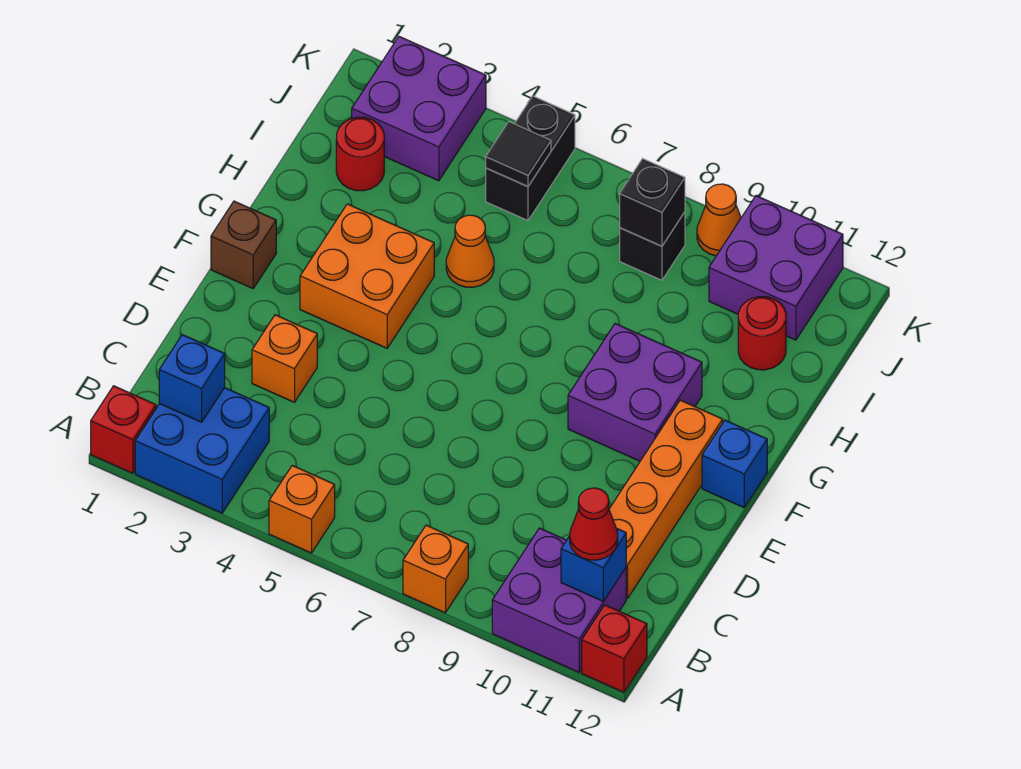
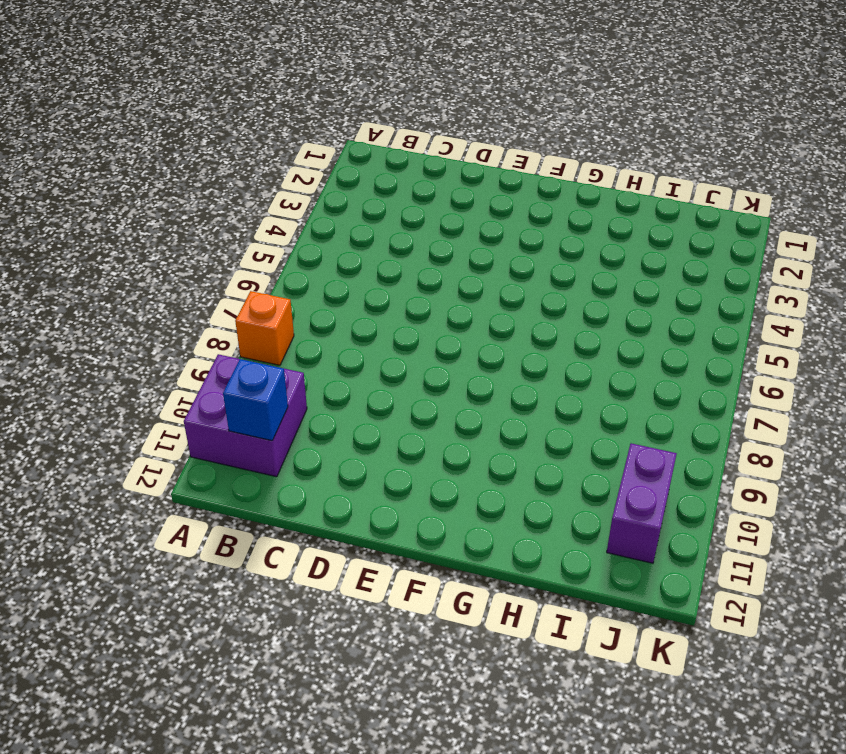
purple brick J10:J11 level 1 -> purple brick J10:K11 level 1
none -> red brick A1 level 1
none -> blue brick A2:B3 level 1
none -> orange brick A5 level 1

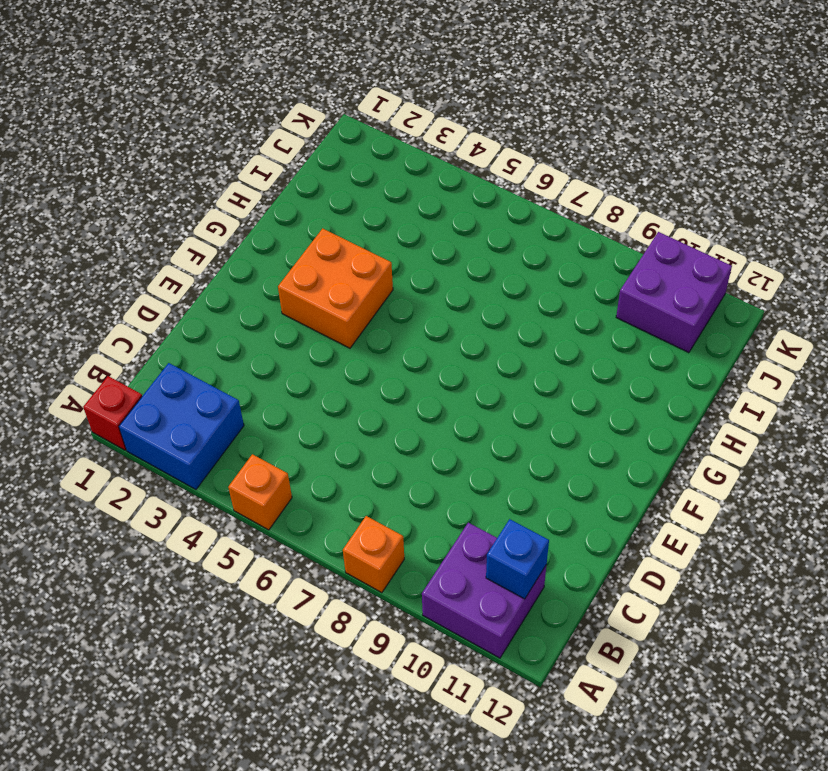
none -> red brick A12 level 1
none -> orange brick C11:F11 level 1
none -> orange brick D3 level 1

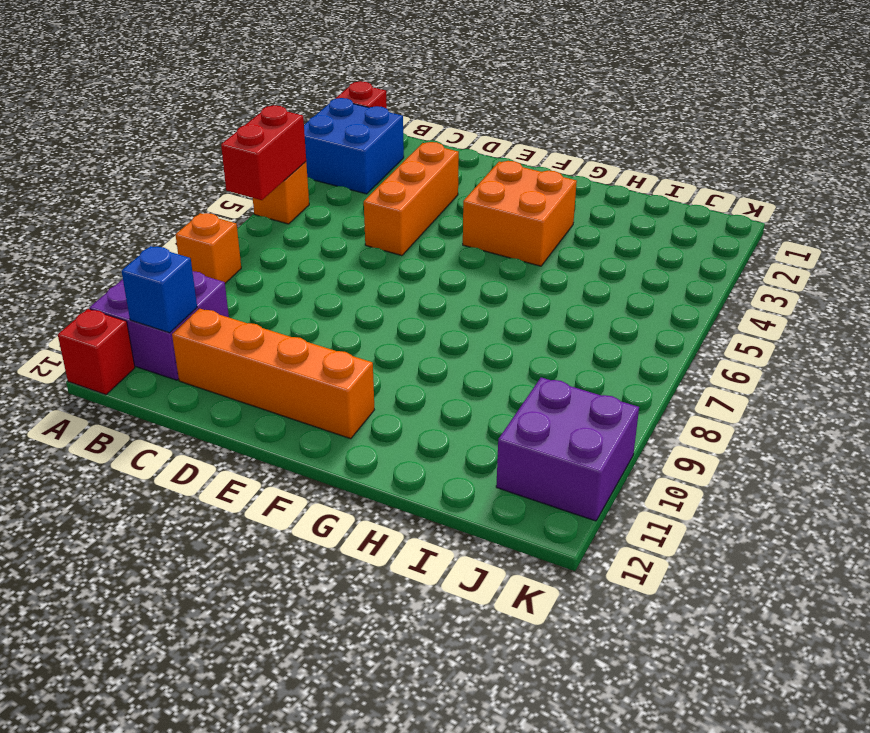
red brick A5:A6 level 2 -> none
orange brick D3:D5 level 1 -> orange brick D3 level 1
none -> brown brick F1 level 1
none -> purple brick F9:G10 level 1
none -> blue brick F12 level 1

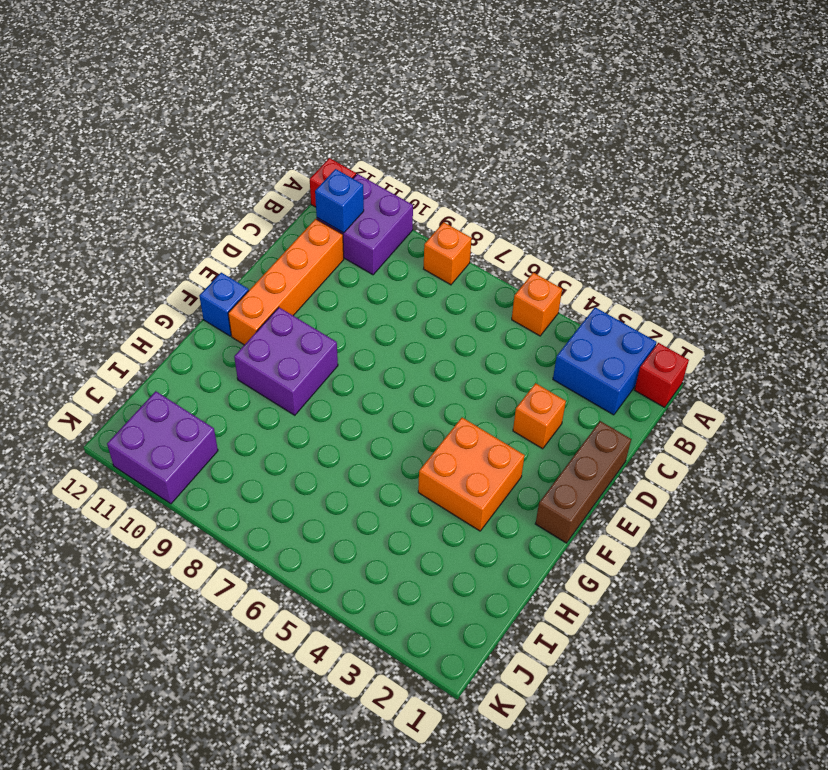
brown brick D1:F1 level 1 -> brown brick F1 level 1
none -> orange cone H5 level 1
none -> red round brick I2 level 1
none -> red round brick I11 level 1

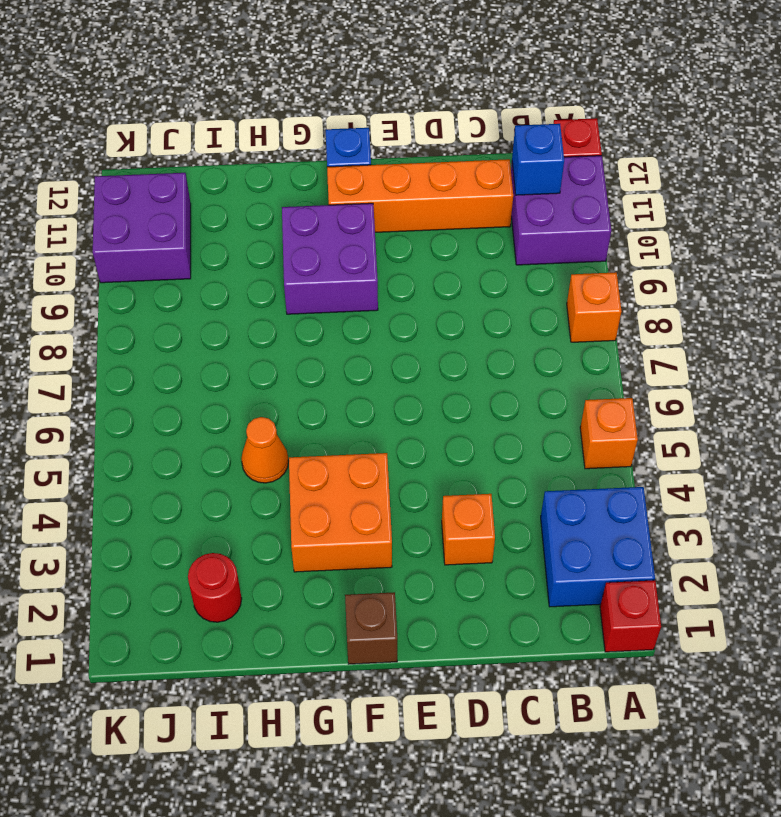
none -> red round brick I11 level 1
none -> purple brick J2:K3 level 1
none -> black brick J5:K5 level 1

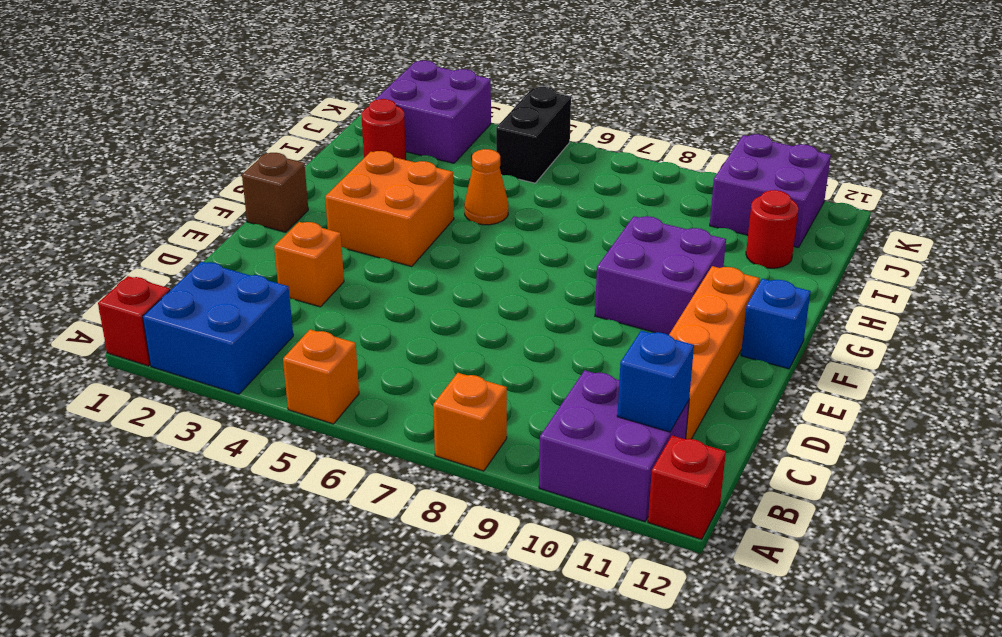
none -> black brick J8 level 1
none -> orange cone K9 level 1
none -> blue brick B2 level 2

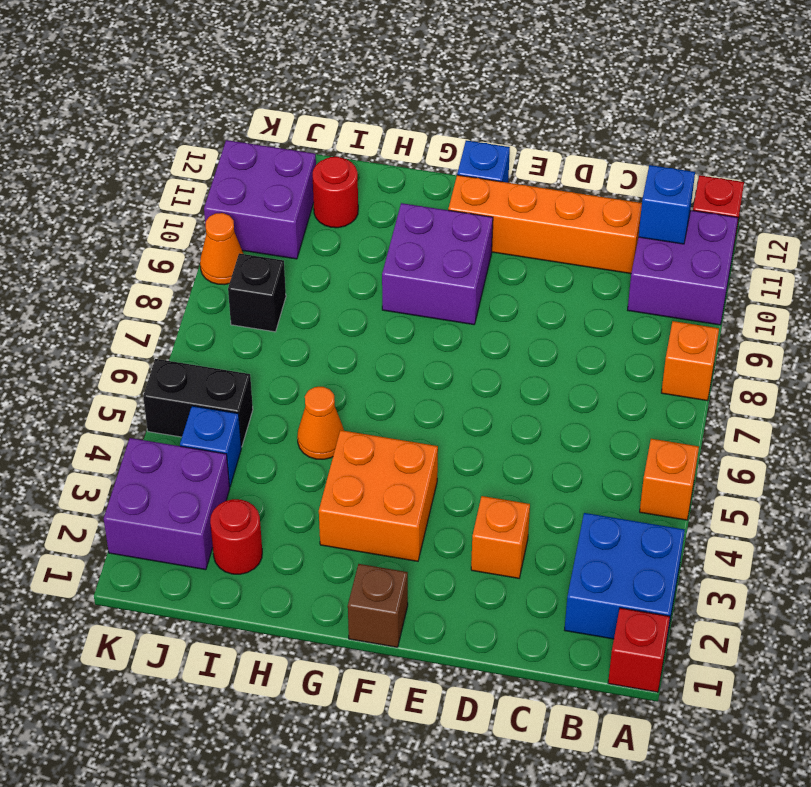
blue brick J4 level 1 -> blue brick B2 level 2
none -> black tile J5 level 2
none -> black brick J8 level 2
none -> red cone B11 level 3

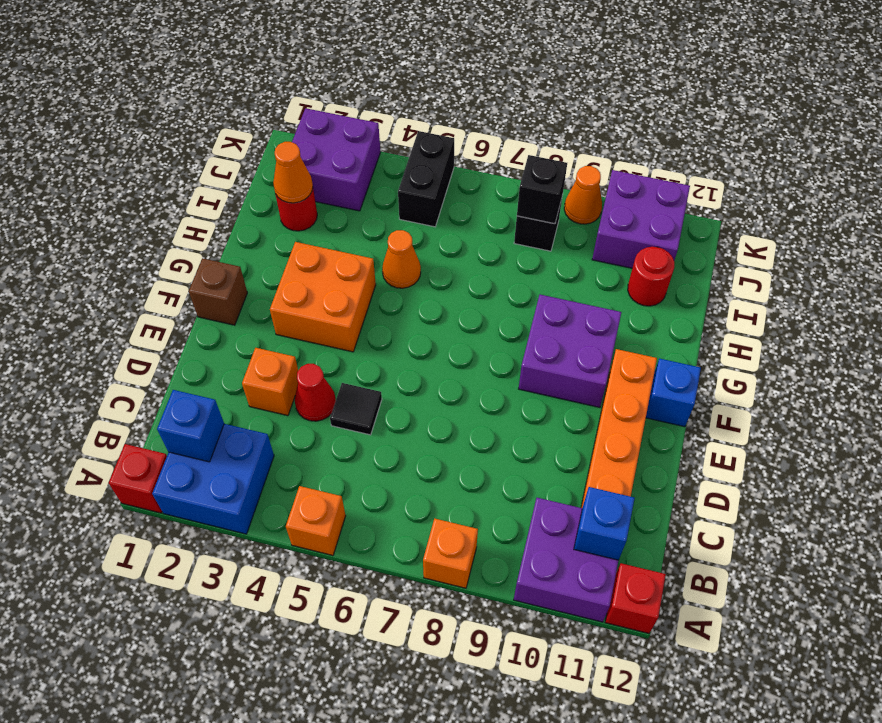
red cone D4 level 1 -> red cone B11 level 3
black tile D5 level 1 -> black tile J5 level 2
orange cone I2 level 2 -> none

